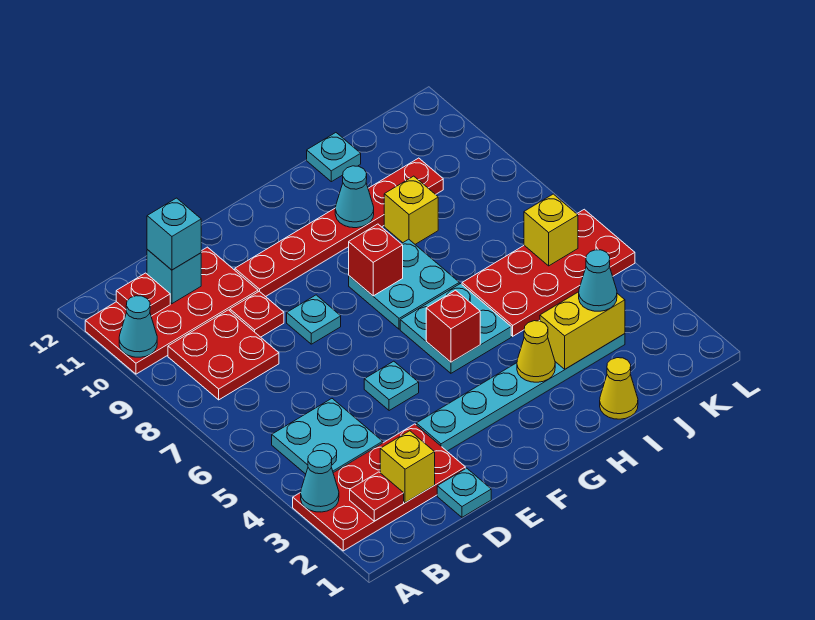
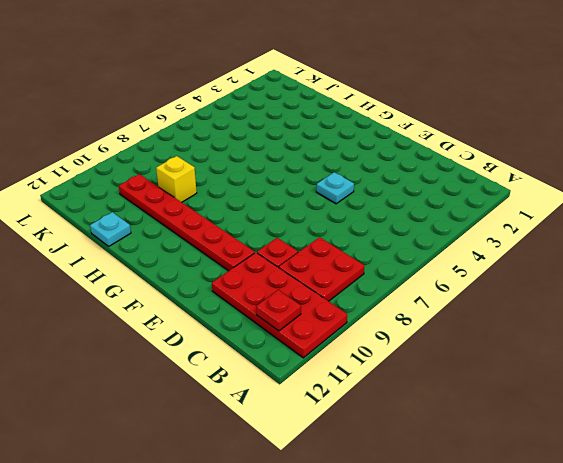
none -> red plate A2:D3 level 1
none -> cyan plate B4:C5 level 1
none -> cyan plate D1 level 1
none -> cyan plate E3:J3 level 1

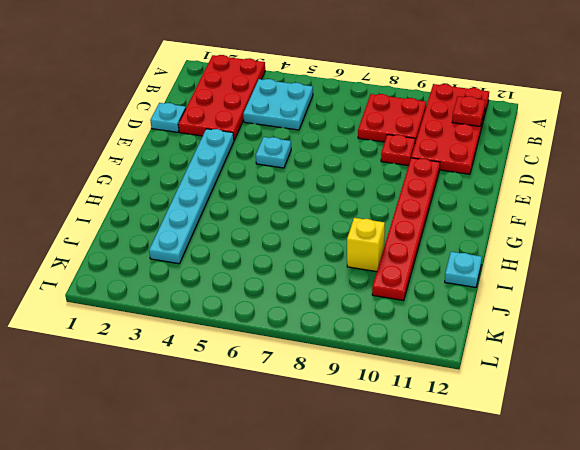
none -> cyan plate E8 level 1
none -> cyan plate G5:H6 level 1
none -> cyan plate G7:H8 level 1
none -> yellow cone I1 level 1

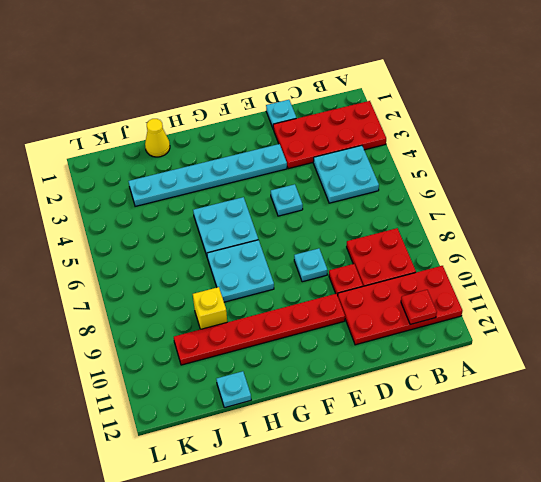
none -> red plate I5:L6 level 1
none -> cyan cone A3 level 2
none -> cyan cone A10 level 2
none -> red plate B2 level 2

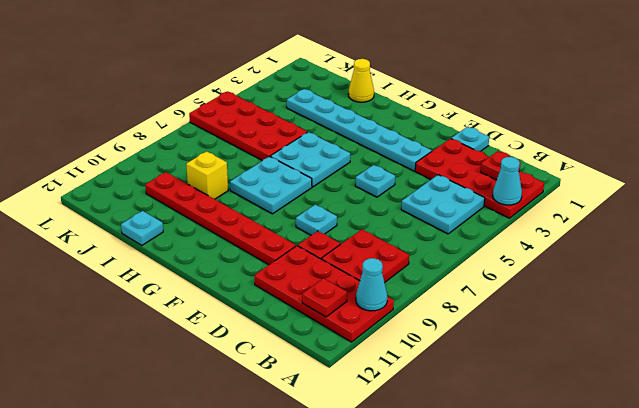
none -> yellow brick C2 level 2
none -> cyan brick C11 level 2
none -> red brick G5 level 2
none -> red brick G8 level 2

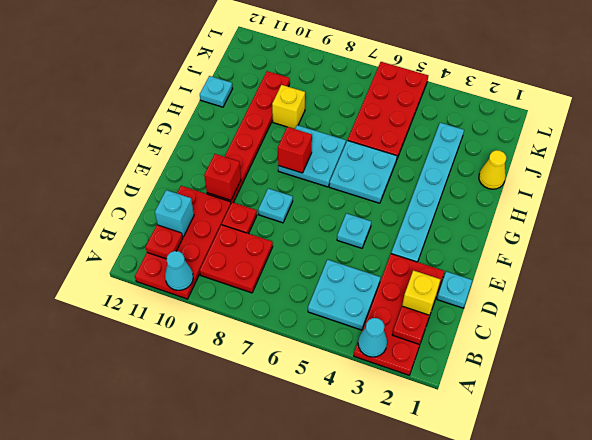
red brick E10 level 2 -> red brick G5 level 2
none -> yellow cone H3 level 2
none -> cyan cone H10 level 2
none -> yellow brick I3:J3 level 2
none -> yellow brick K6 level 2

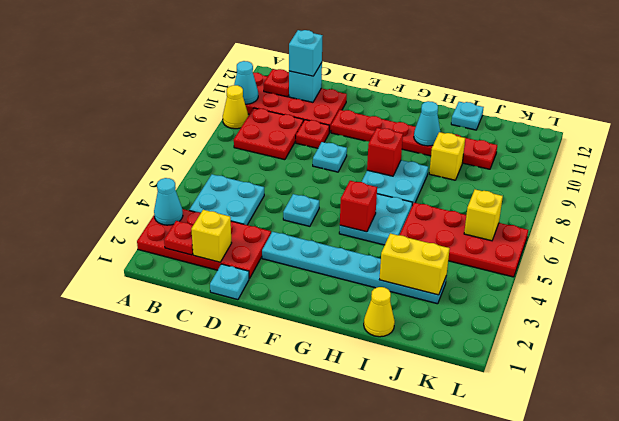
yellow cone A9 level 1 -> yellow cone H3 level 2
none -> cyan cone J3 level 3

